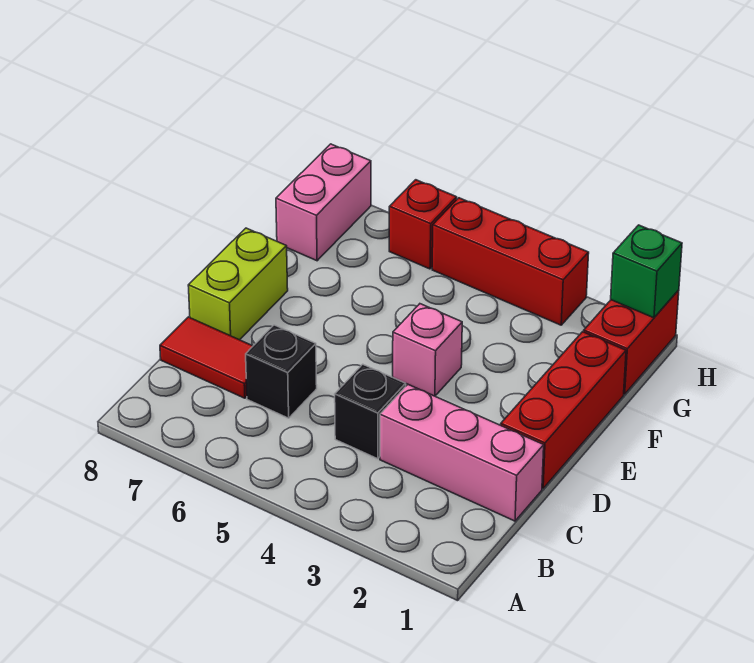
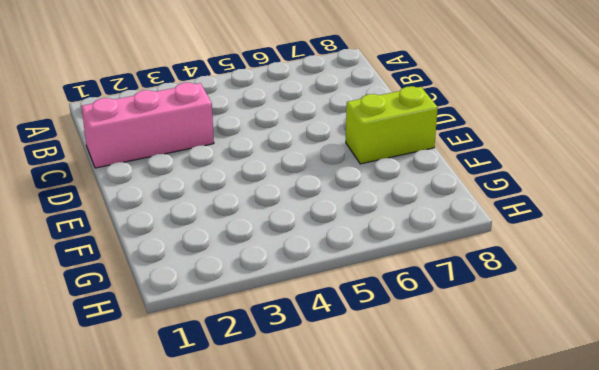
lime brick E7:E8 level 1 -> lime brick D8:E8 level 1
none -> black brick C4 level 1
none -> black brick C6 level 1
none -> red tile C7:C8 level 1

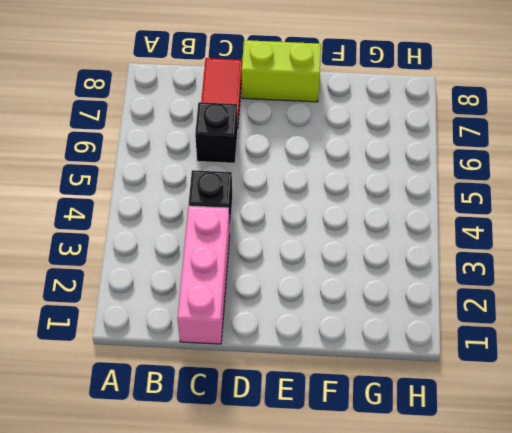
none -> red brick D1:F1 level 1
none -> pink brick E4 level 1
none -> red brick G1:H1 level 1

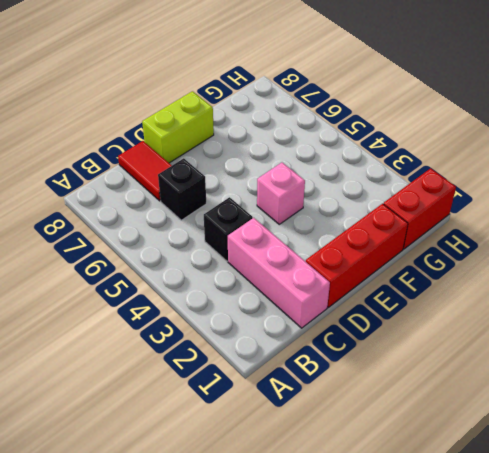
none -> pink brick G8:H8 level 1
none -> red brick H3:H5 level 1
none -> red brick H6 level 1

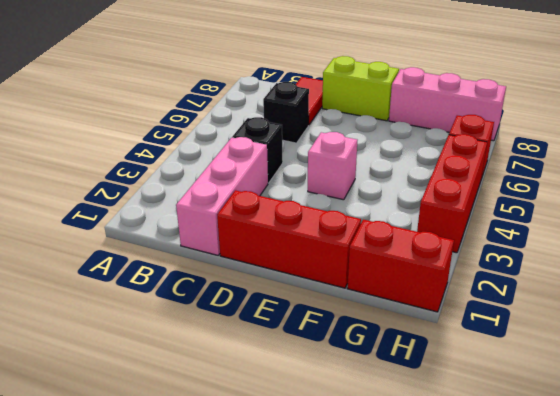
pink brick F8:H8 level 1 -> pink brick G8:H8 level 1
none -> green brick H1 level 2

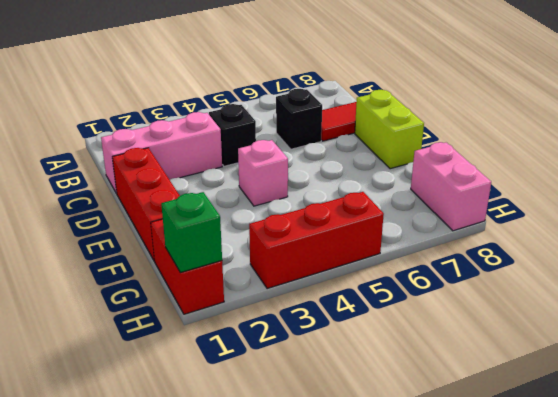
none -> red brick H6 level 1

